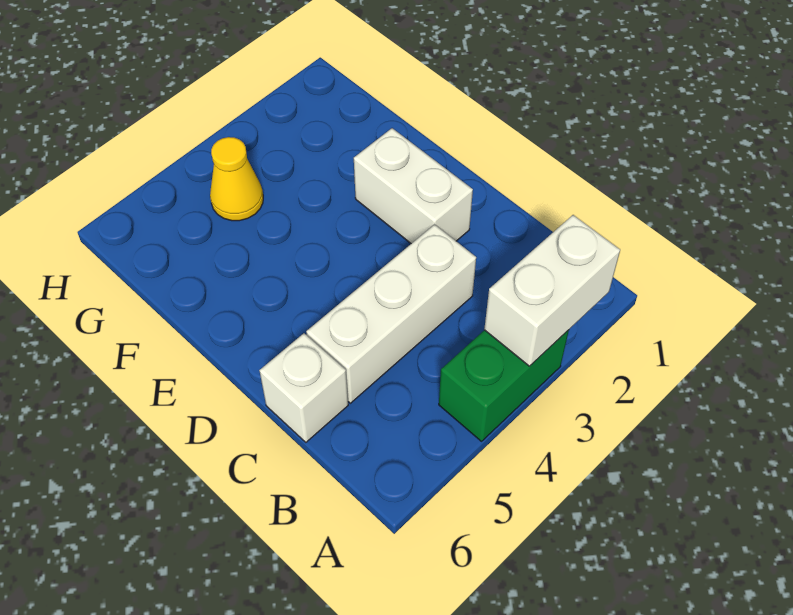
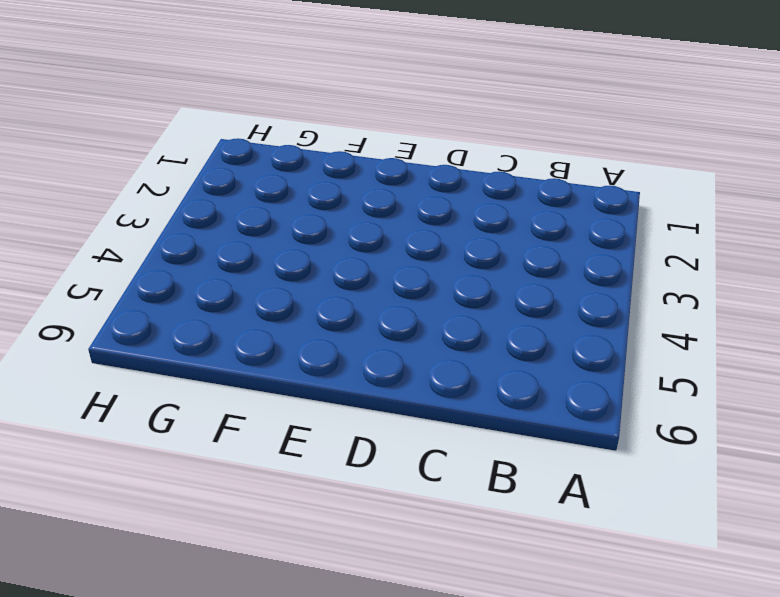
none -> green brick A3:A4 level 1
none -> white brick C3:C5 level 1

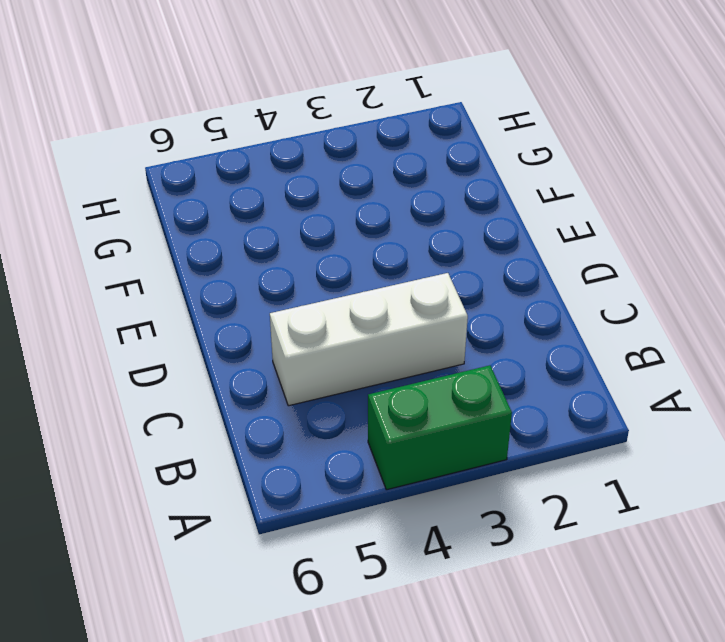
none -> white brick C6 level 1
none -> white brick D2:E2 level 1

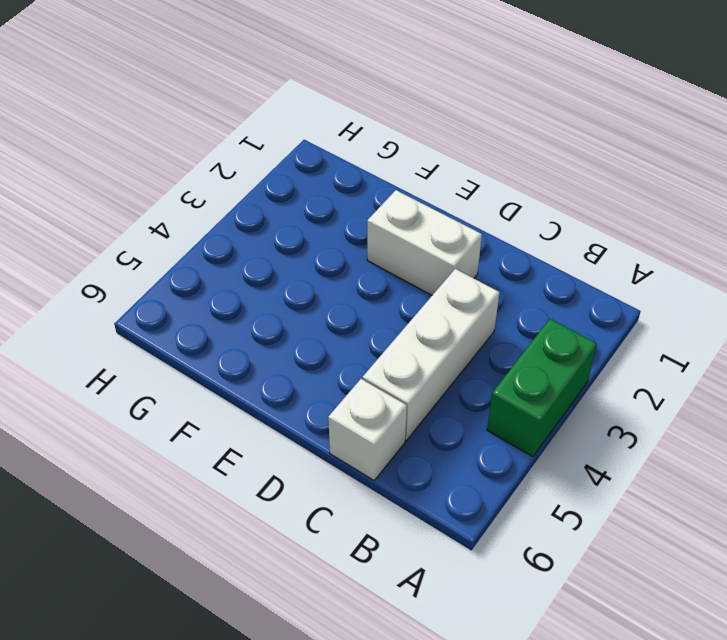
none -> yellow cone G4 level 1
none -> white brick A2:A3 level 2

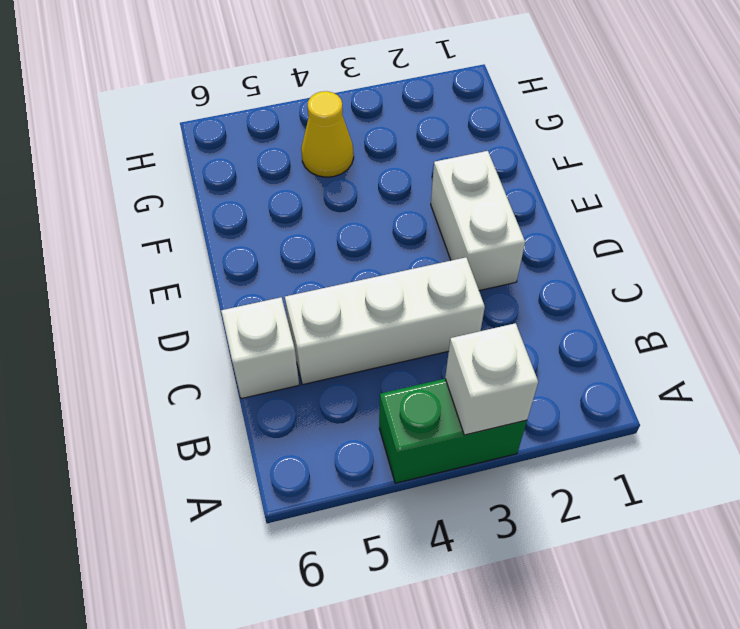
white brick A3 level 2 -> white brick A2:A3 level 2

